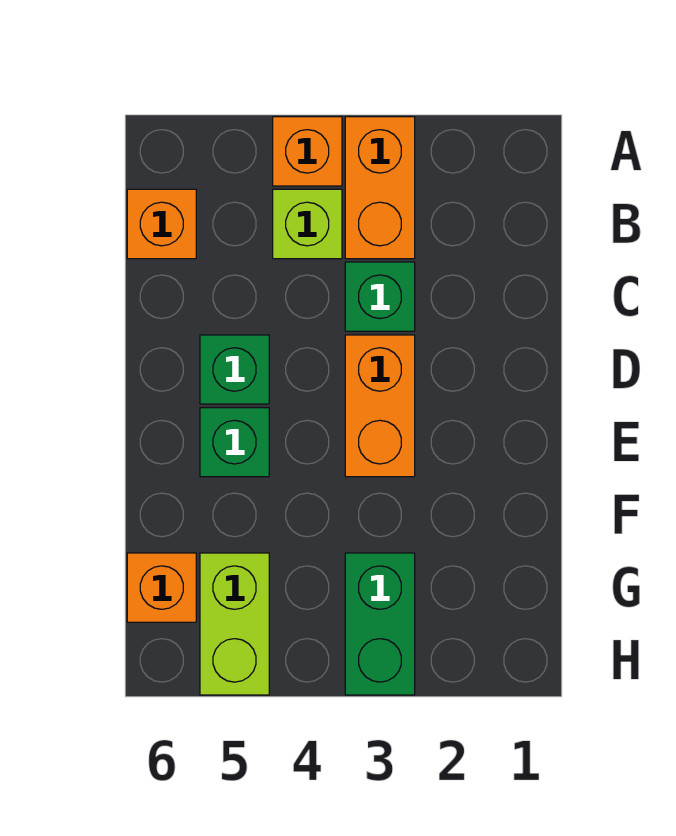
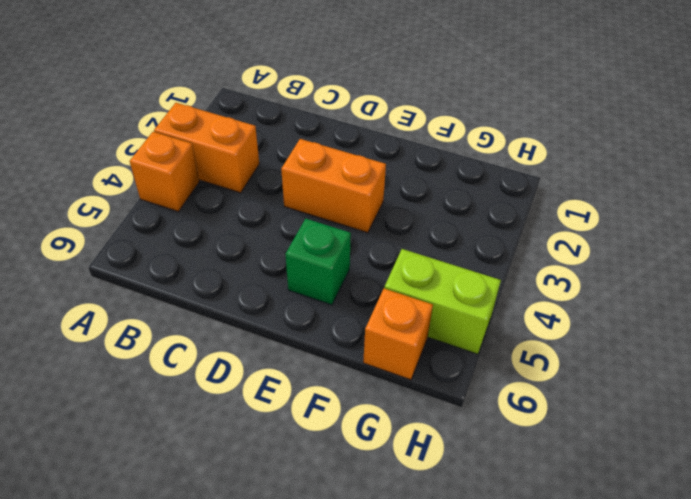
none -> lime brick B4 level 1
none -> orange brick B6 level 1

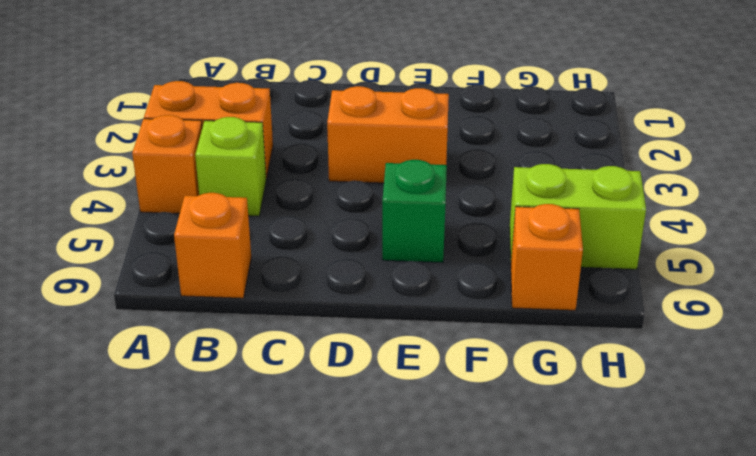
none -> green brick C3 level 1
none -> green brick D5 level 1

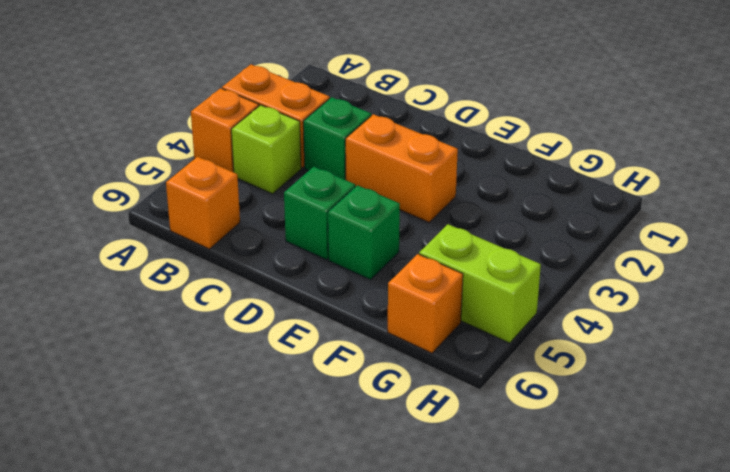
none -> green brick G3:H3 level 1

